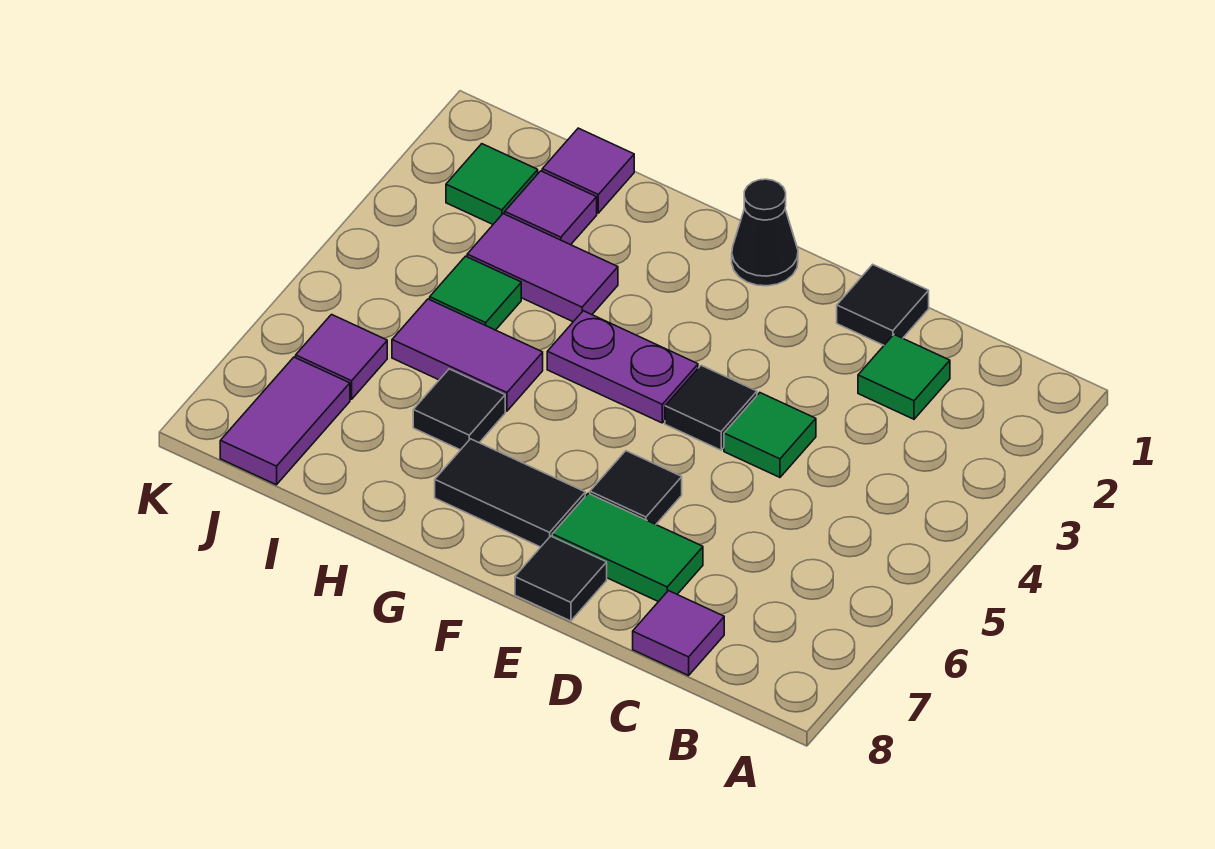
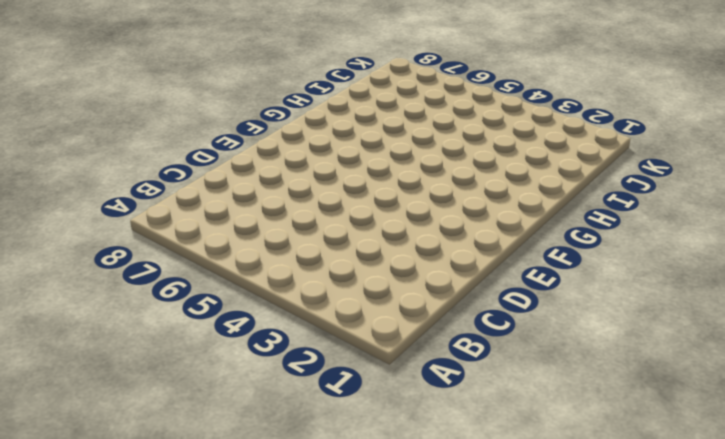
none -> green tile C2 level 1
none -> purple tile C8 level 1
none -> black tile D1 level 1

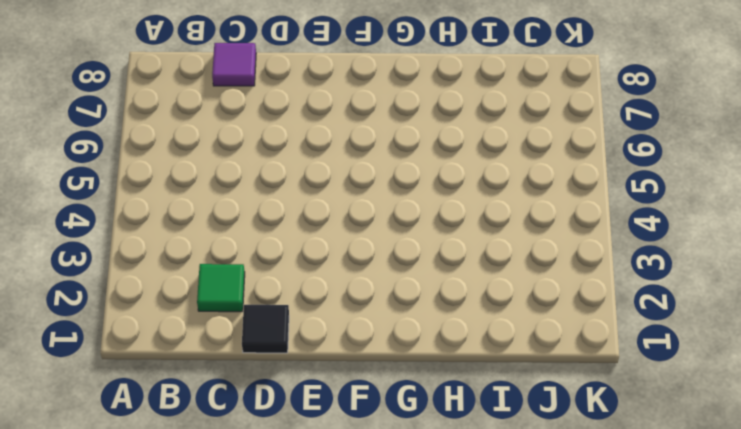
none -> green tile D4 level 1
none -> green tile D7:E7 level 1
none -> black tile E4 level 1

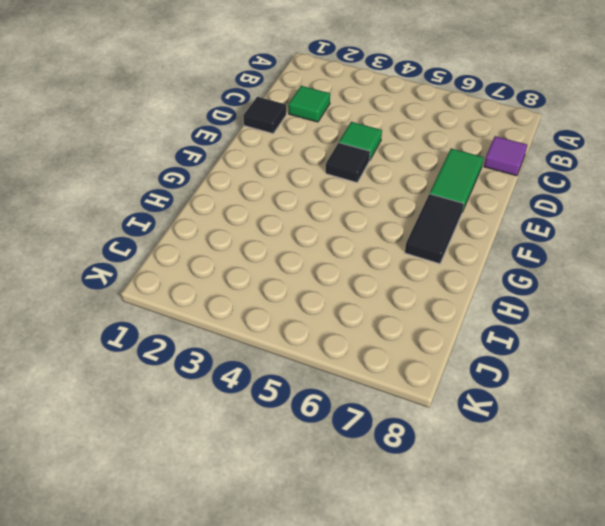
none -> black tile E6 level 1
none -> black tile E8 level 1
none -> black cone F1 level 1

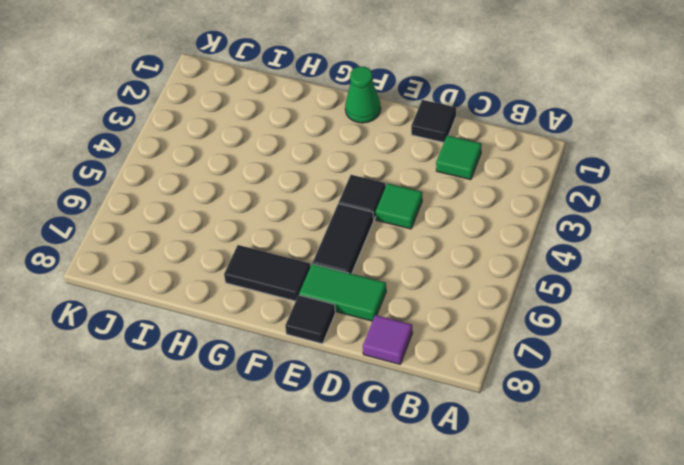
black tile E5:E6 level 1 -> black tile E6 level 1
green cone F1 level 1 -> black cone F1 level 1
none -> purple plate F4:G4 level 1
none -> purple tile H3:I3 level 1
none -> purple tile H5:I5 level 1

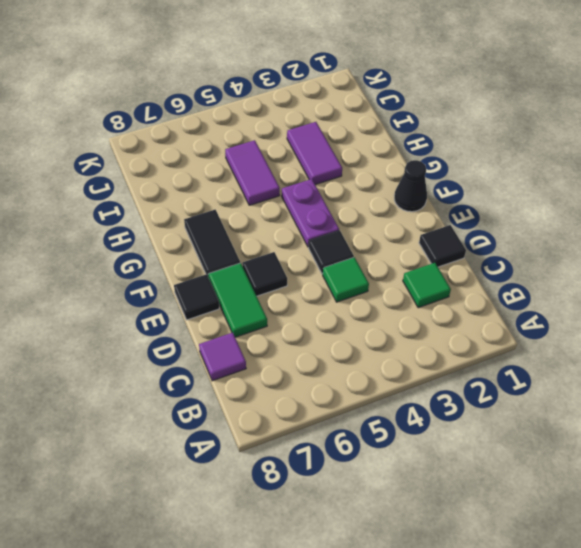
none -> black tile H6 level 1
none -> purple tile I1 level 1
none -> purple tile I2 level 1

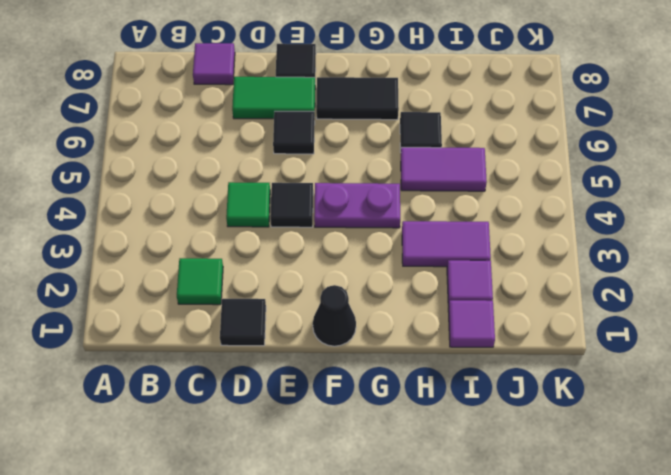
none -> green tile I4 level 1
none -> green tile J2 level 1
none -> purple tile J6 level 1

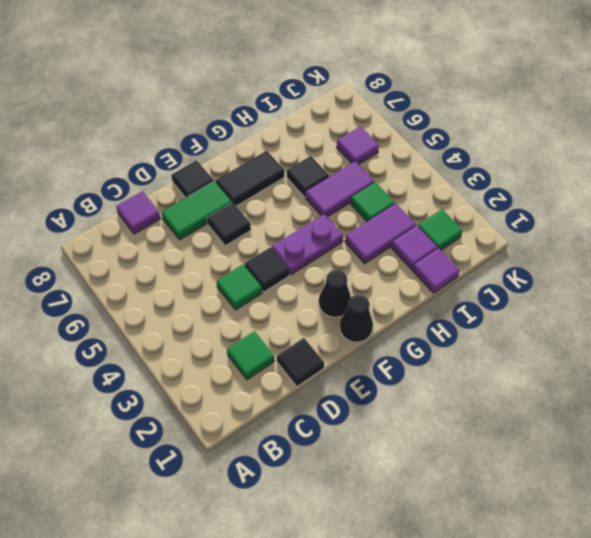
black cone F2 level 1 -> none
none -> purple tile J7:J8 level 1

